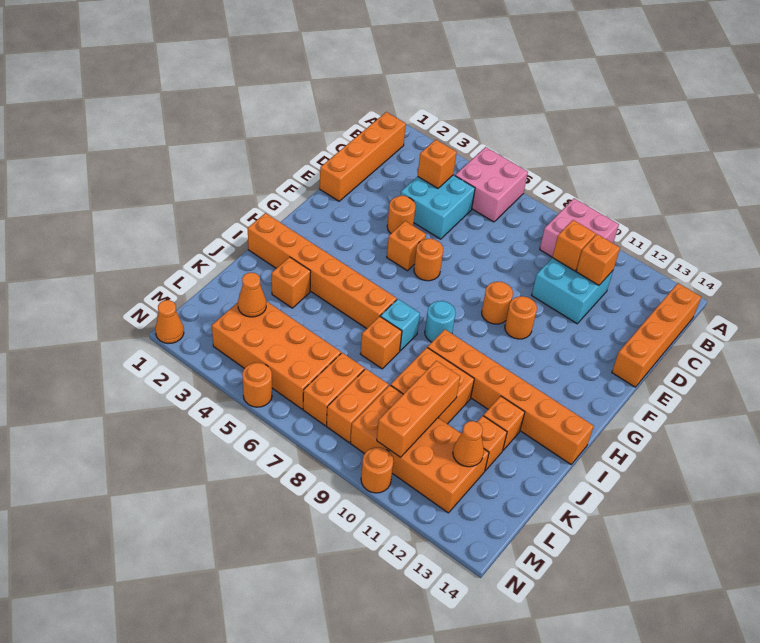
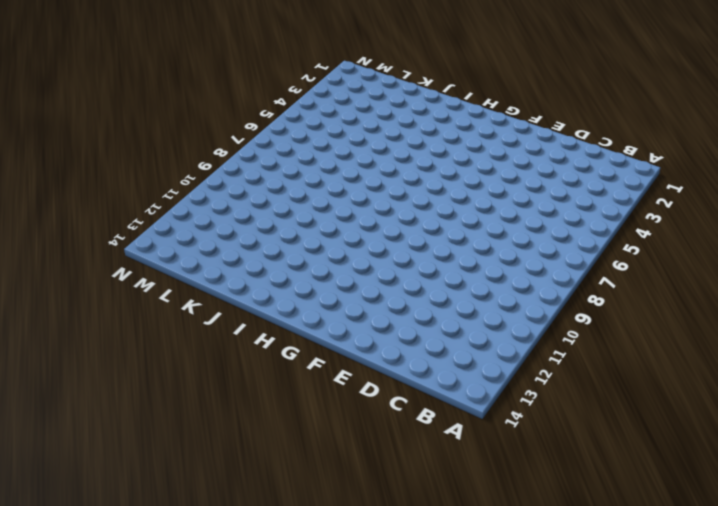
none -> pink brick A5:B6 level 1
none -> pink brick A9:B10 level 1
none -> orange brick B1:E1 level 1
none -> orange brick B14:E14 level 1

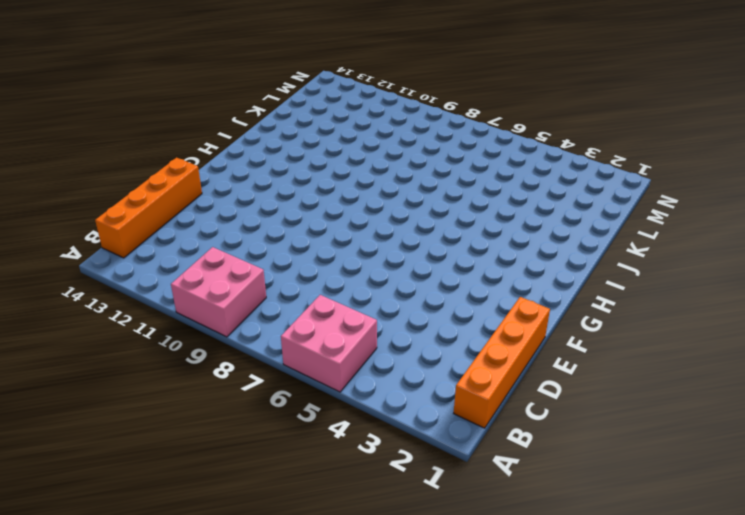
none -> cyan brick C4:D5 level 1
none -> cyan brick C10:D11 level 1
none -> orange round brick E4 level 1
none -> orange brick F5 level 1

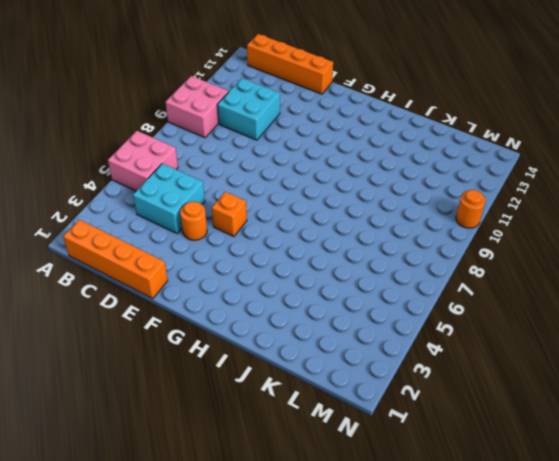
none -> orange round brick F6 level 1
none -> orange round brick F9 level 1
none -> orange round brick F10 level 1
none -> cyan round brick H8 level 1

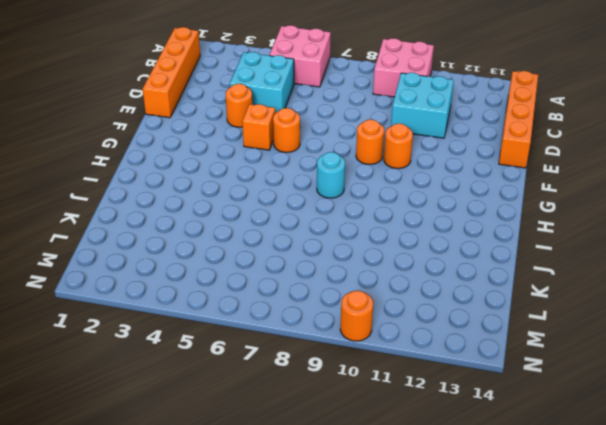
none -> orange brick I1:I6 level 1
none -> cyan brick I7 level 1
none -> orange brick I9:I14 level 1
none -> orange brick J3 level 1

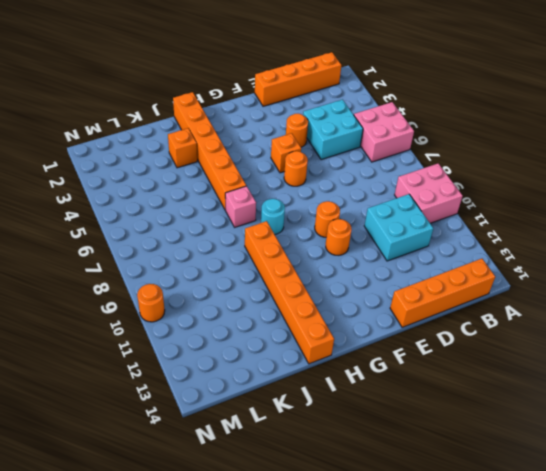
pink brick I7 level 1 -> cyan brick I7 level 1
none -> orange brick J7 level 1
none -> orange brick J9:K10 level 1
none -> orange brick J12 level 1
none -> orange brick K12 level 1

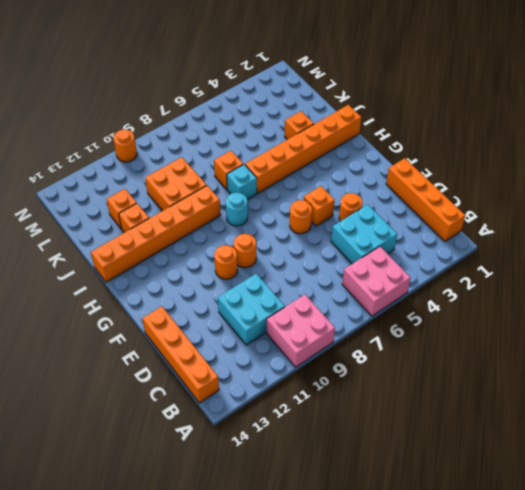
none -> orange brick L3:M6 level 1
none -> orange brick L7:M7 level 1
none -> orange brick L8:M8 level 1
none -> orange brick L9:M12 level 1

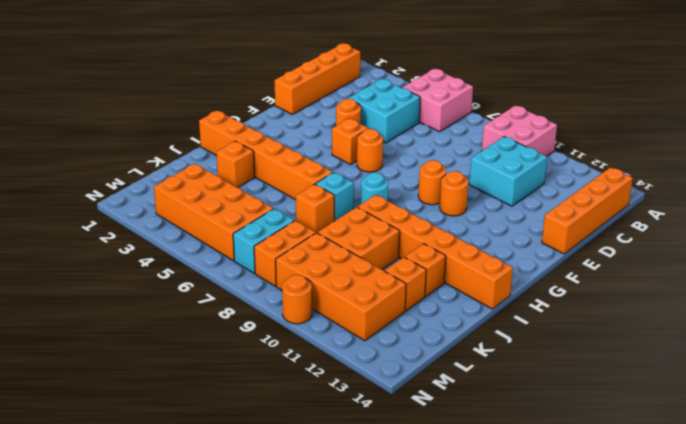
cyan brick L7:M7 level 1 -> orange brick L7:M7 level 1
none -> orange cone N1 level 1
none -> orange round brick N5 level 1
none -> orange brick C4 level 2
none -> orange brick C10 level 2

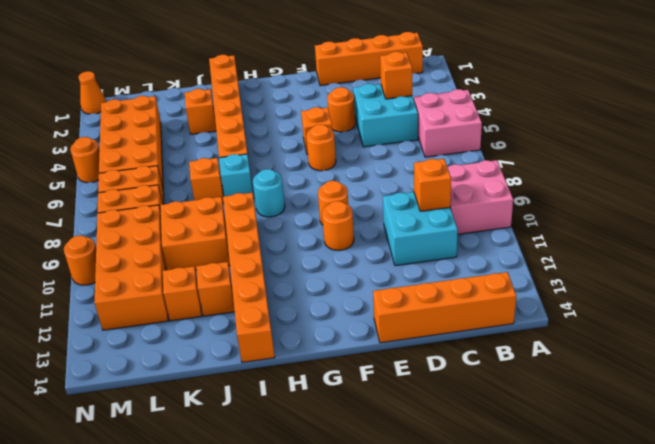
none -> orange brick C11 level 2
none -> orange brick K10:M10 level 2
none -> orange cone L3 level 2
none -> orange cone L12 level 2

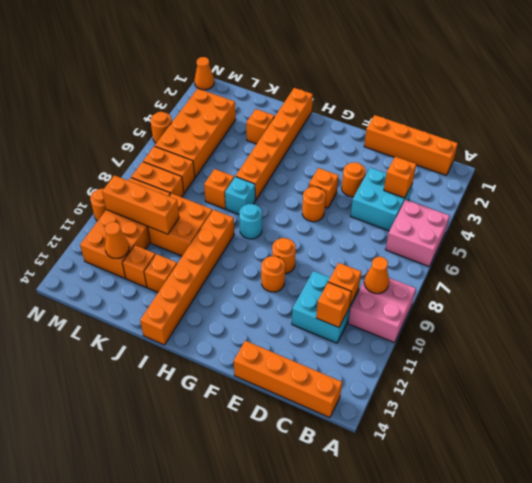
orange cone B9 level 2 -> orange cone L3 level 2

